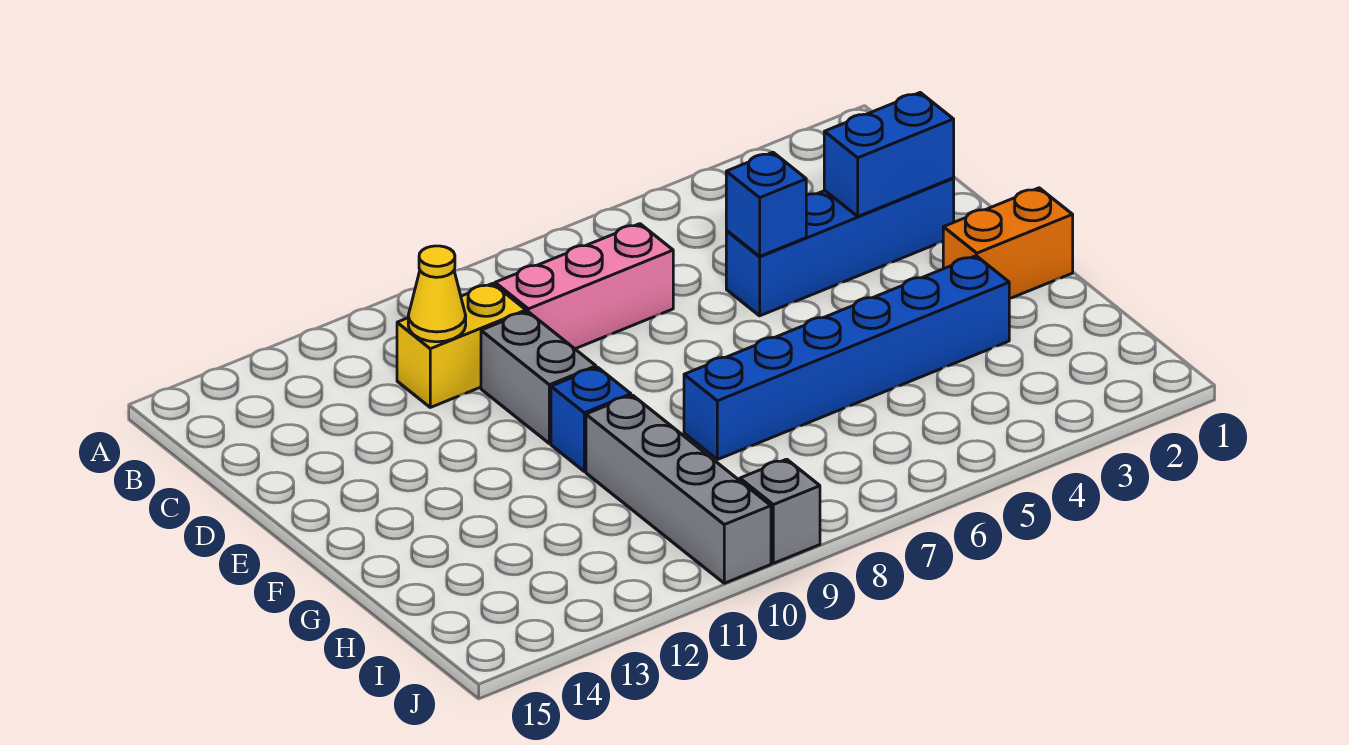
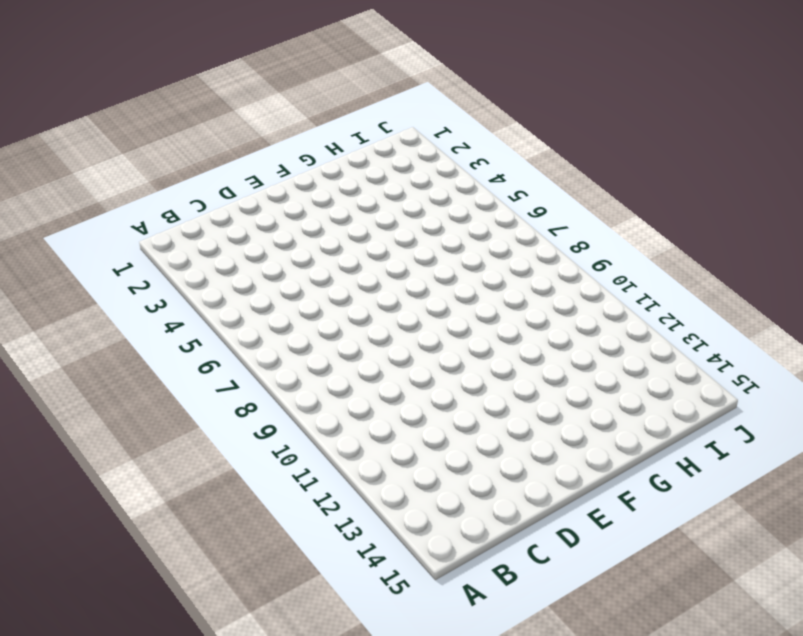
none -> pink brick C7:C9 level 1
none -> yellow brick C10:C11 level 1
none -> blue brick D2:D5 level 1

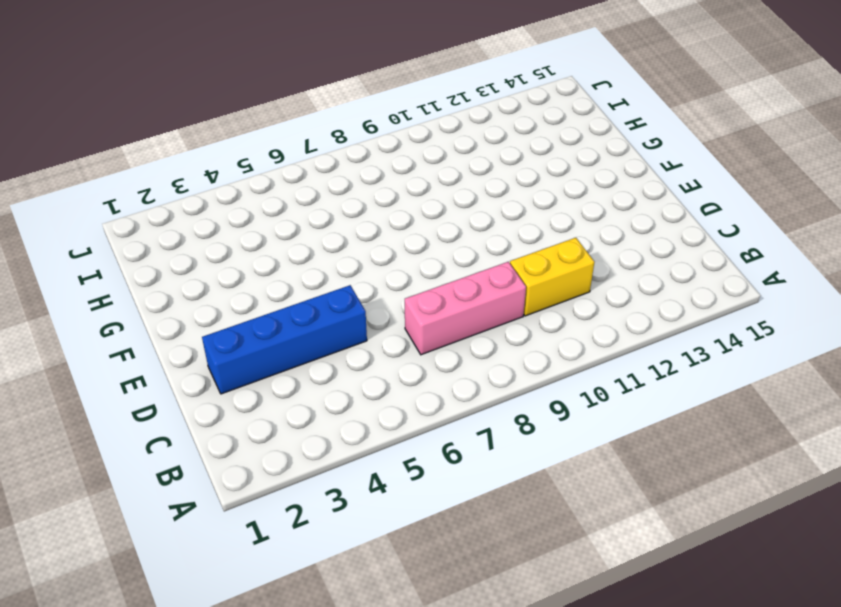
none -> grey brick D10:E10 level 1
none -> orange brick F1:F2 level 1
none -> blue brick F10 level 1

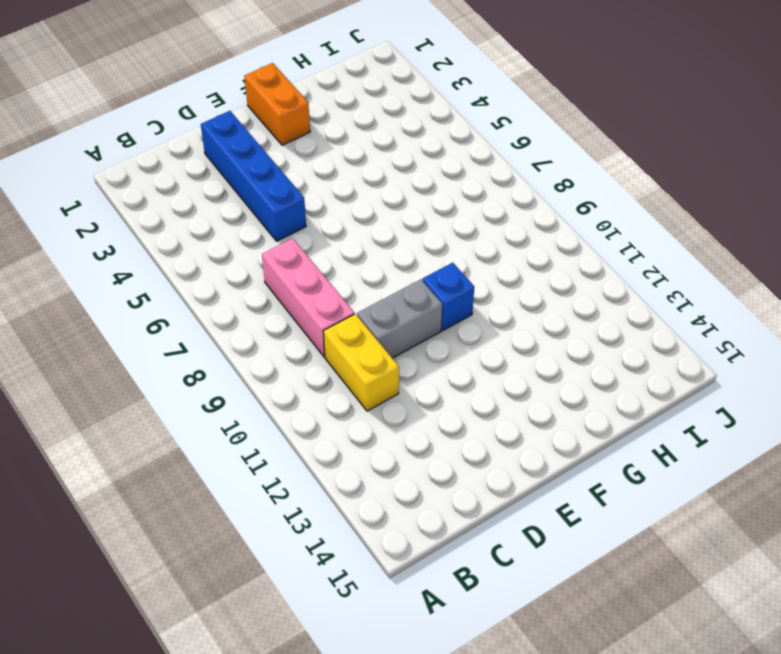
none -> blue brick G3:G8 level 1
none -> grey brick G10:J10 level 1
none -> grey brick J9 level 1

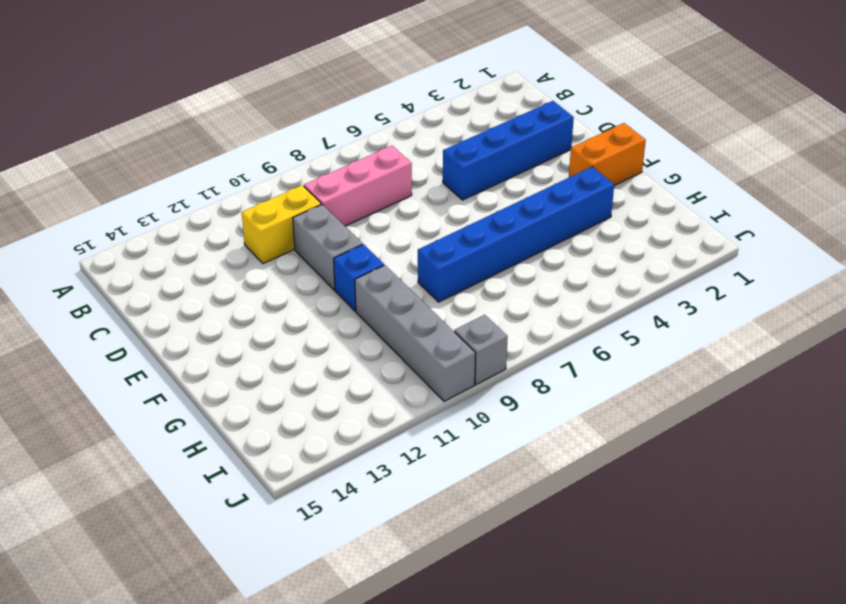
none -> yellow cone C11 level 2
none -> blue brick D2:D3 level 2
none -> blue brick D5 level 2

